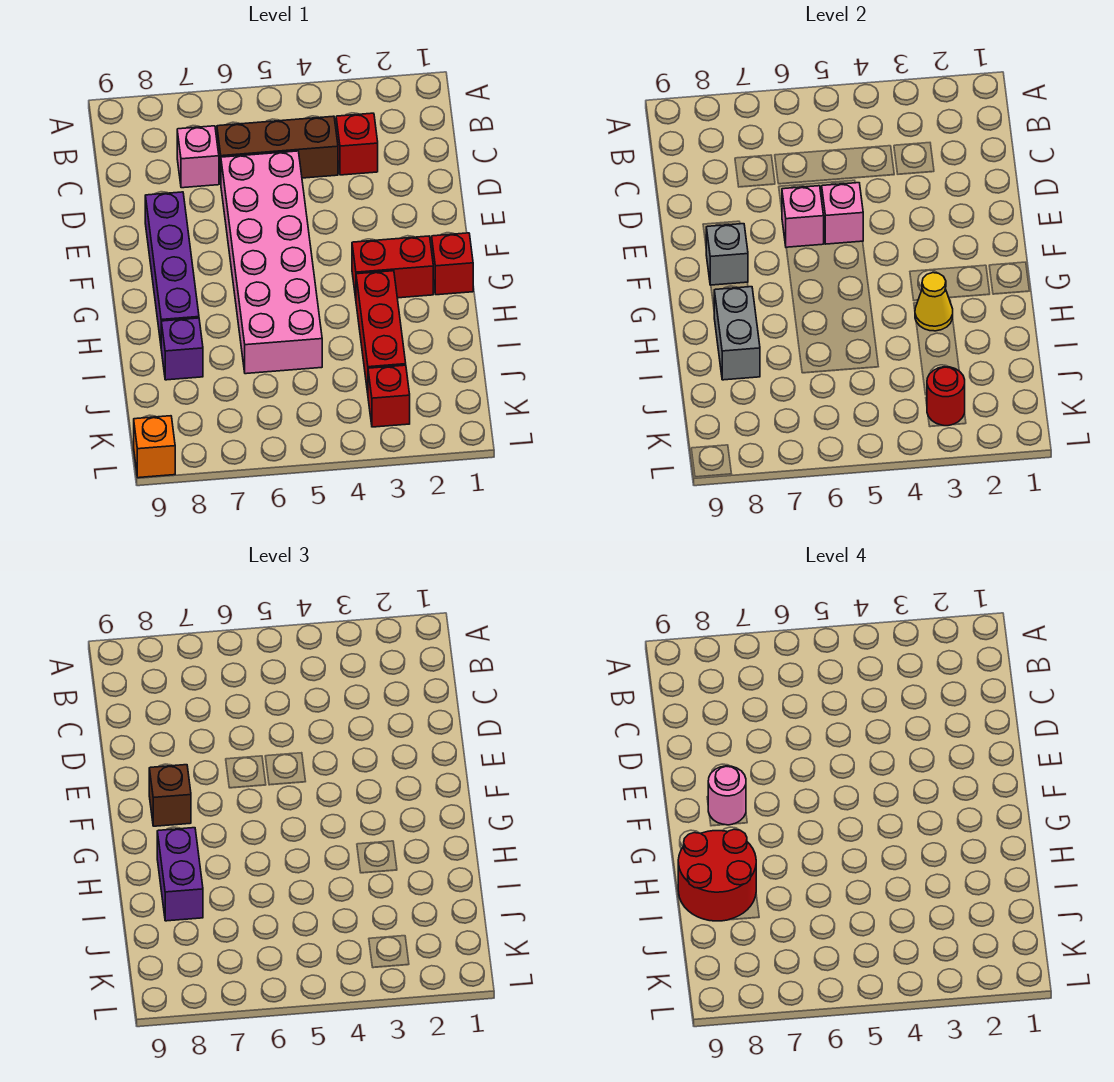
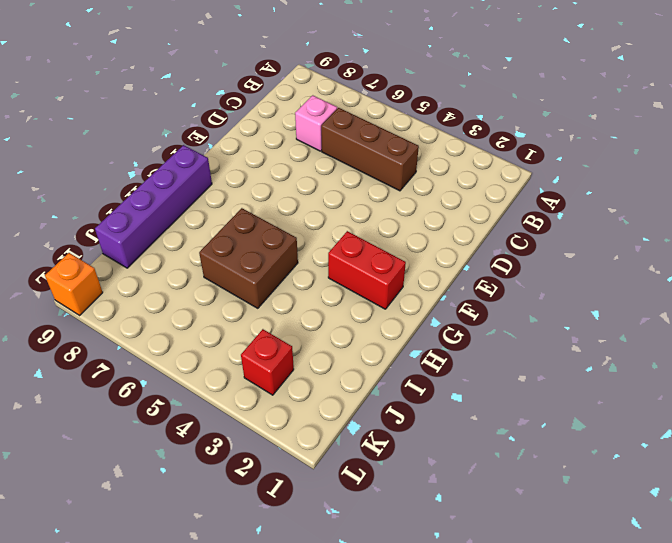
purple brick G9:J9 level 1 -> purple brick E8:H8 level 1
brown brick H5:I6 level 1 -> pink brick D5:I6 level 1
none -> red brick C3 level 1
none -> red brick G1 level 1
none -> red brick H3:J3 level 1

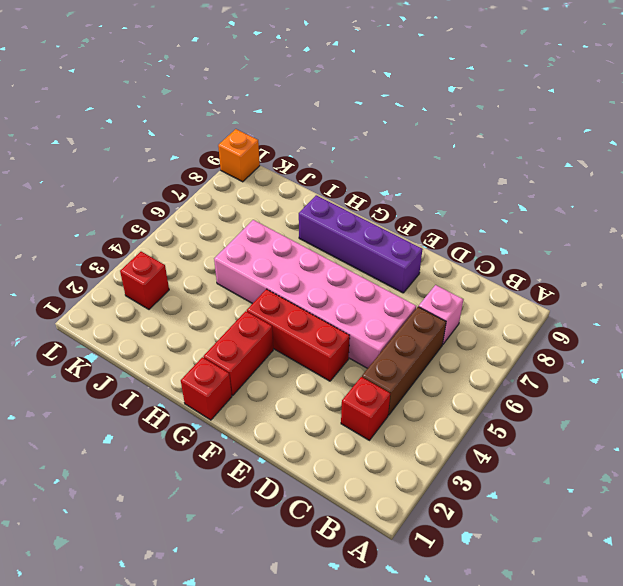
red brick E4:G4 level 1 -> red brick H3:J3 level 1
none -> purple brick I8 level 1
none -> pink brick E5 level 2
none -> pink brick E6 level 2

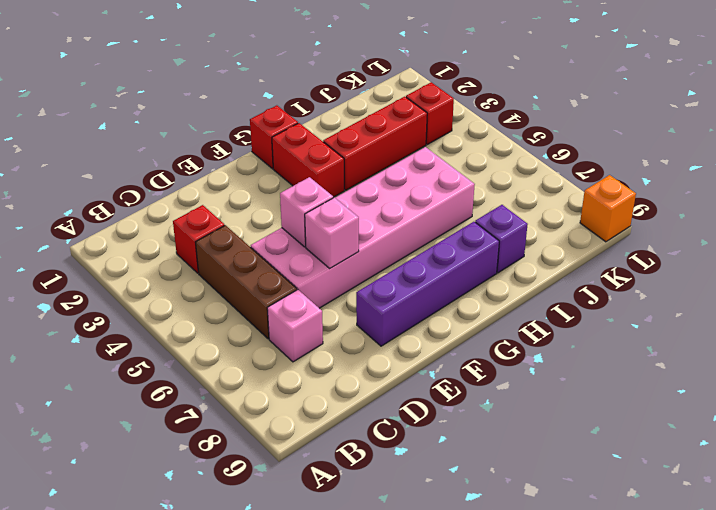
none -> grey brick F8 level 2
none -> yellow cone H3 level 2
none -> grey brick H8:I8 level 2

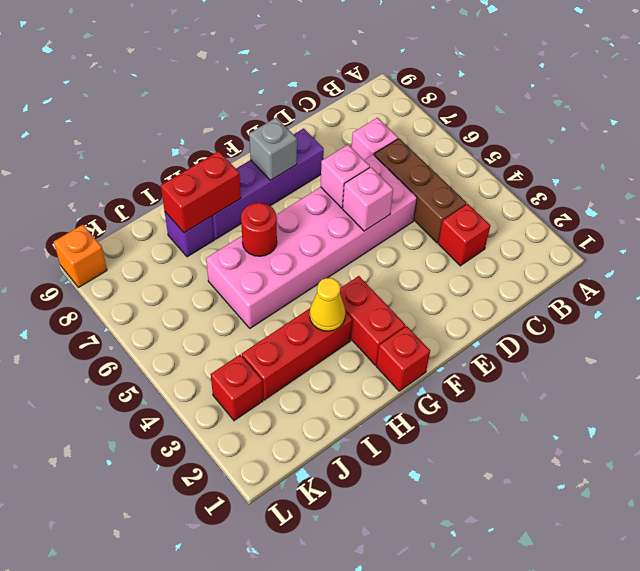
red round brick H6 level 2 -> red round brick K3 level 2
red brick H8:I8 level 2 -> grey brick H8:I8 level 2
none -> brown brick F8 level 3
none -> purple brick H8:I8 level 3
none -> pink round brick F8 level 4

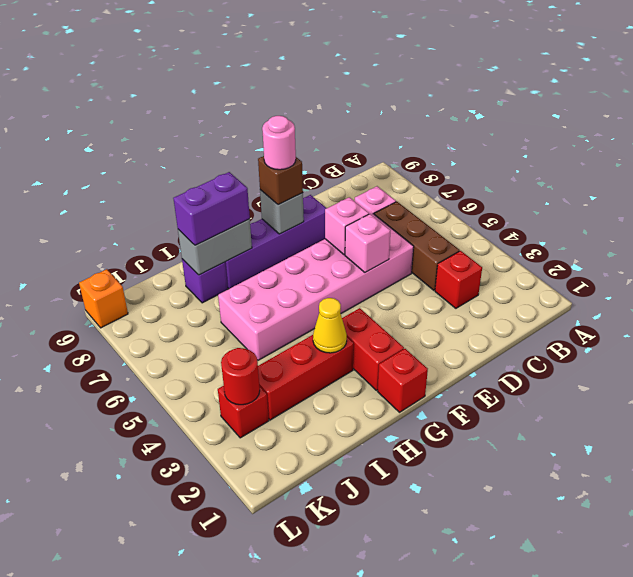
none -> red round brick H8:I9 level 4

